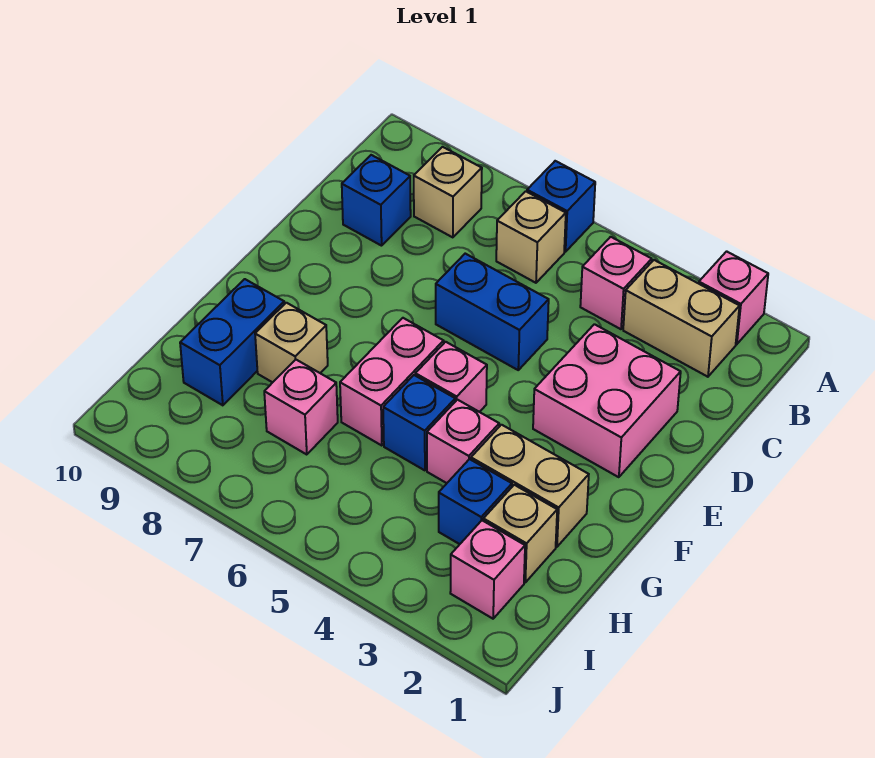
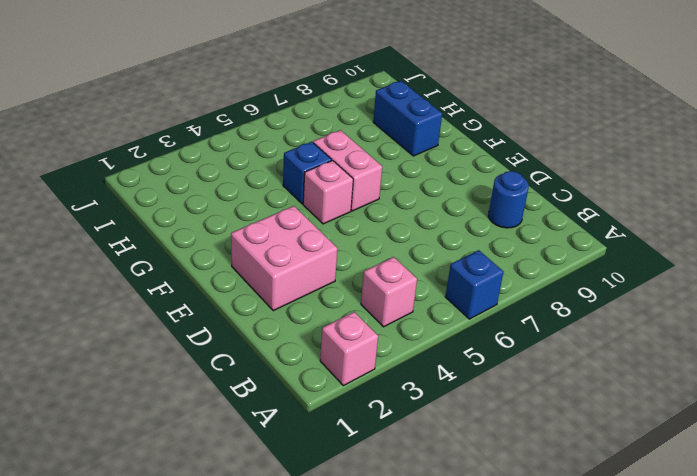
blue round brick C9 level 1 -> blue brick C9 level 1
none -> tan brick B2:B3 level 1
none -> tan brick B6 level 1
none -> tan brick B8 level 1

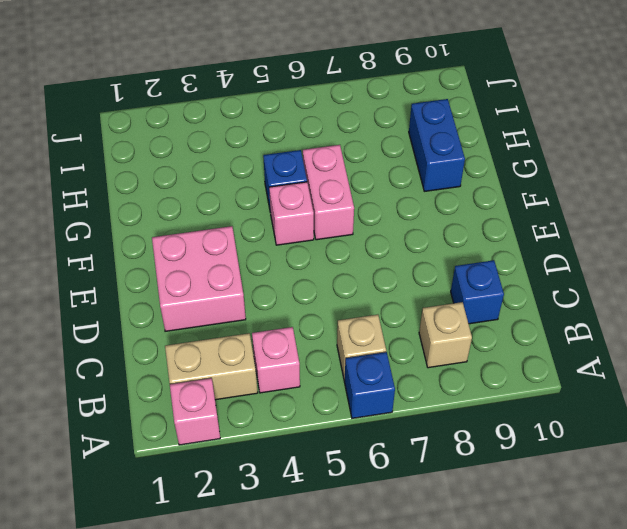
none -> blue brick D5:D6 level 1
none -> tan brick G2:G3 level 1
none -> pink brick G4 level 1

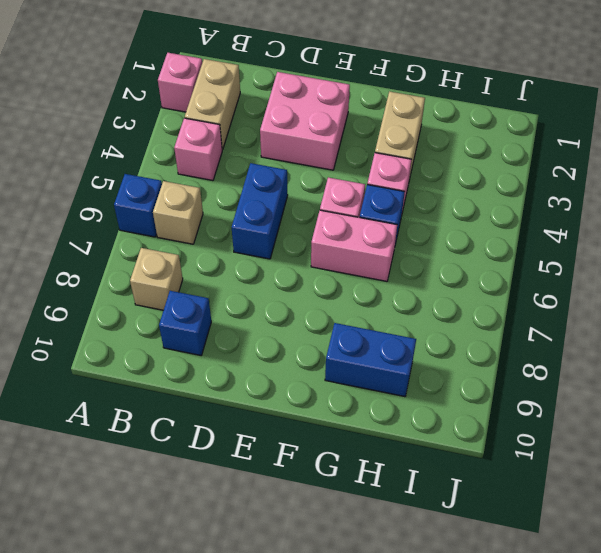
none -> tan brick G8 level 1
none -> tan brick H2 level 1
none -> blue brick H3 level 1

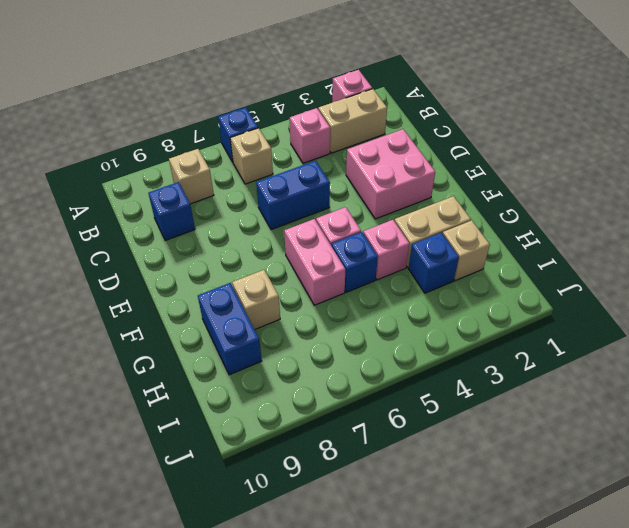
none -> pink brick H7 level 1
none -> pink brick I2 level 1

